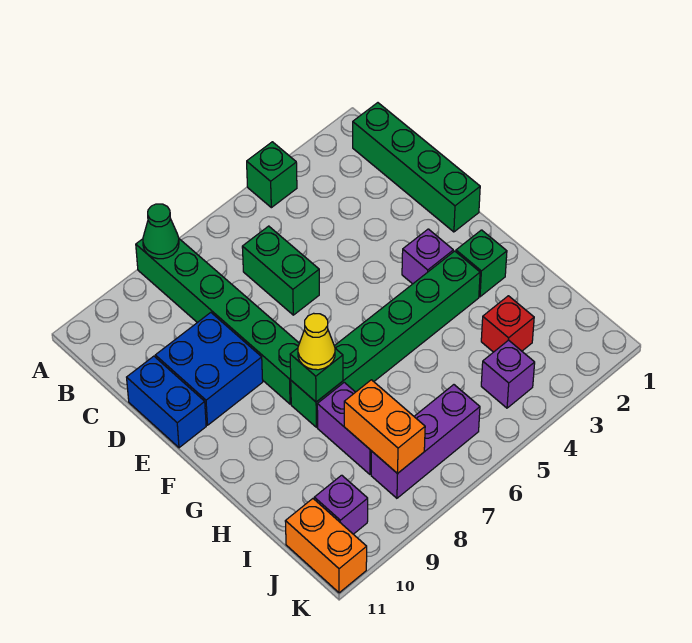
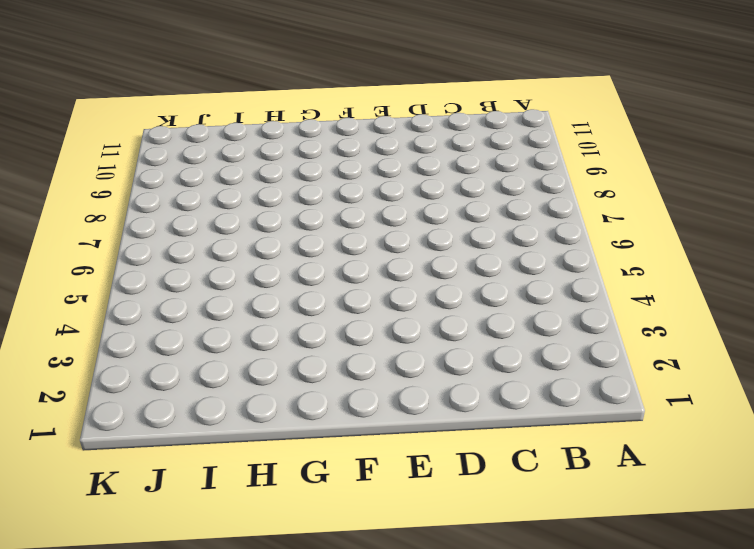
none -> green brick A4 level 1
none -> green brick A8:F8 level 1
none -> green brick B1:E1 level 1

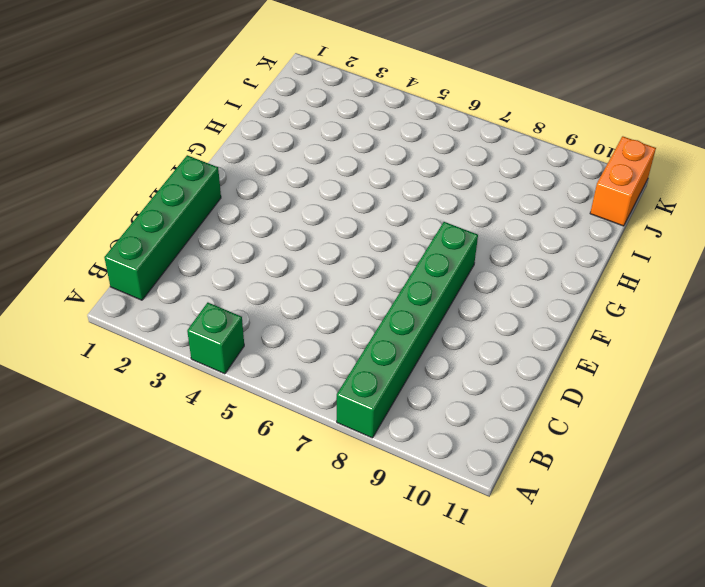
none -> green brick C6:D6 level 1
none -> blue brick D9:E10 level 1
none -> blue brick D11:E11 level 1

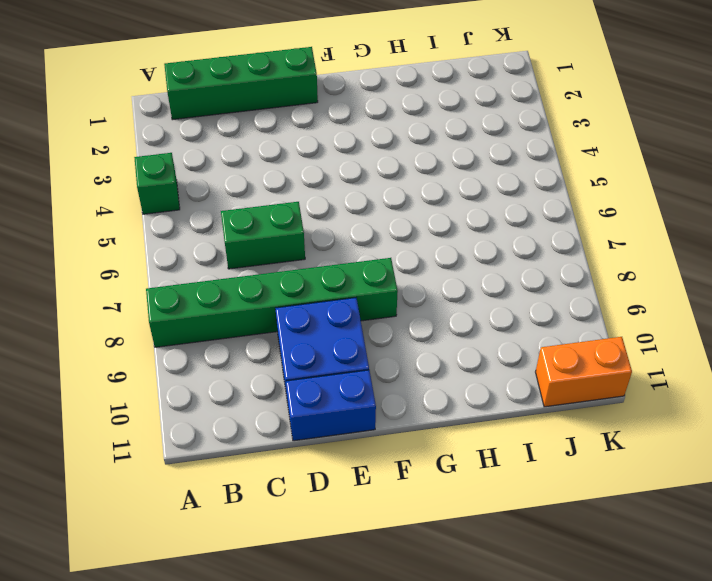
none -> purple brick F3 level 1
none -> green brick G2 level 1
none -> green brick G3:G8 level 1

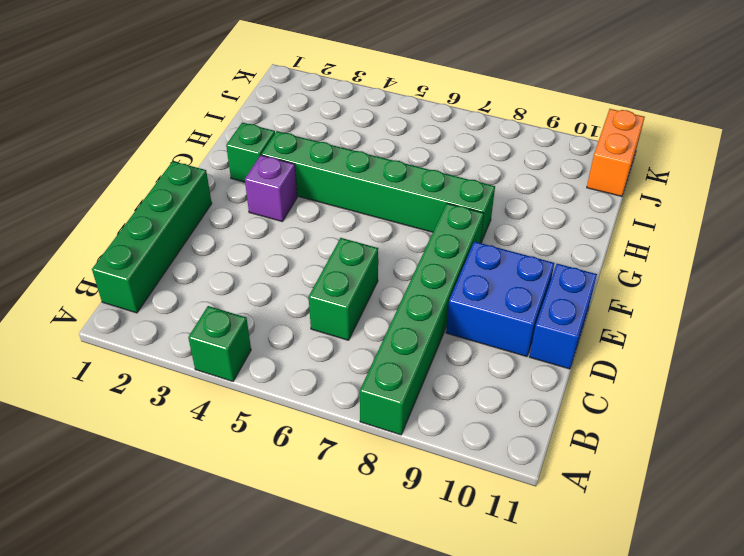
none -> purple brick H8:I8 level 1
none -> red brick I3 level 1
none -> purple brick J4 level 1

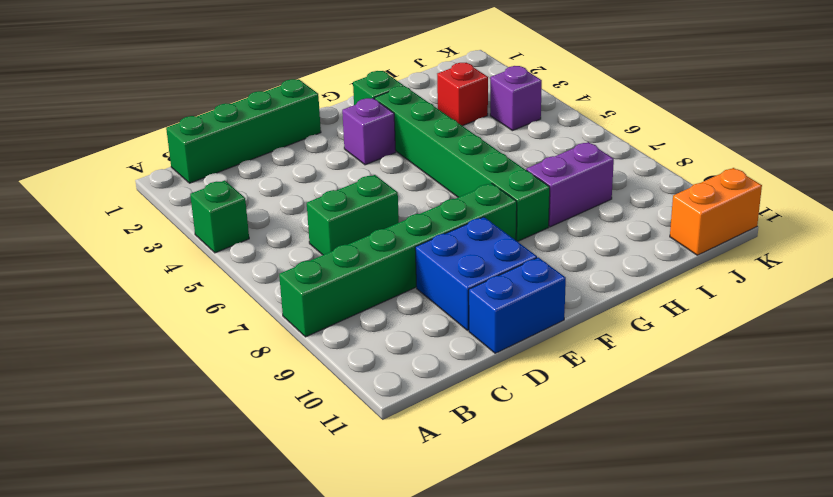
none -> purple brick J6:J8 level 1
none -> purple brick J10 level 1
none -> green cone A8 level 2

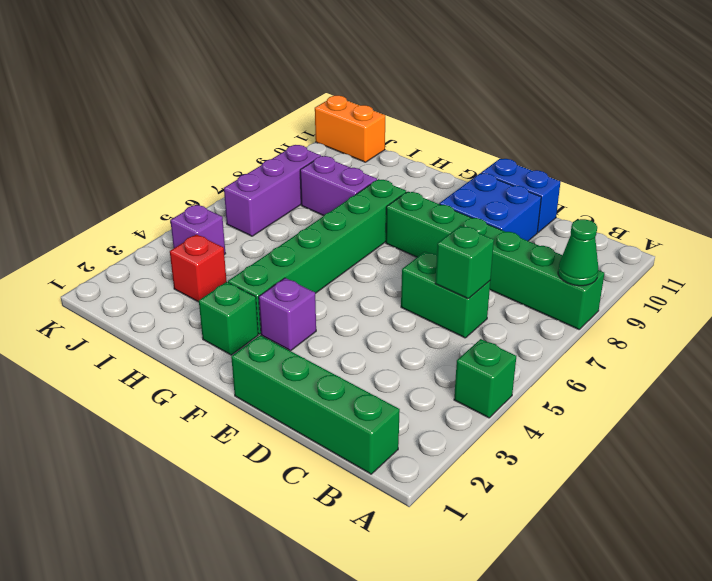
green brick C6 level 2 -> green brick G8 level 2
none -> purple brick J10 level 1
none -> orange brick I8:J8 level 2
none -> yellow cone G8 level 3

